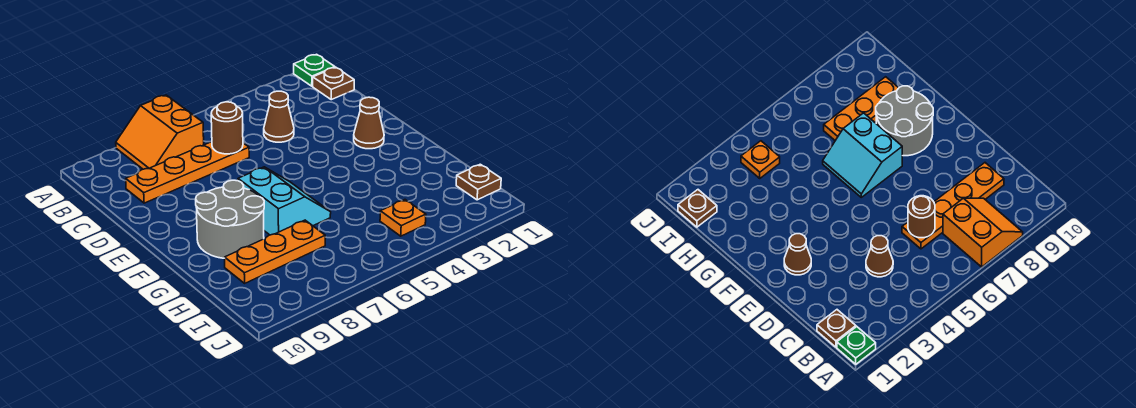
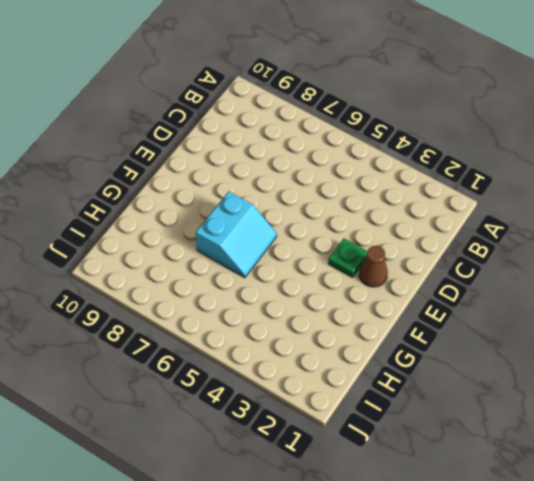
green plate E3 level 1 -> green plate A1 level 1
none -> orange slope A7:B8 level 1 top 7
none -> brown plate B1 level 1
none -> brown cone C4 level 1

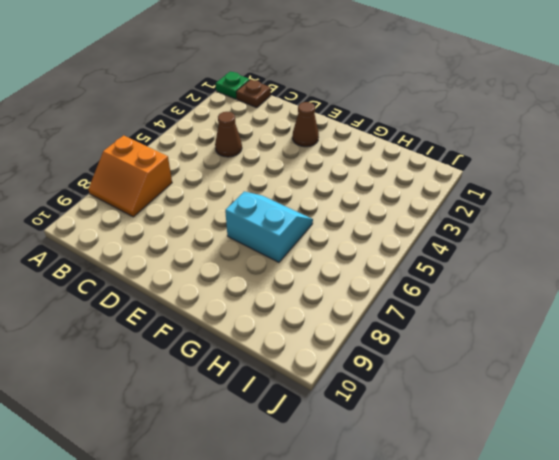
none -> orange plate C6:C9 level 1
none -> grey round brick F8:G9 level 1
none -> orange plate H7:H9 level 1

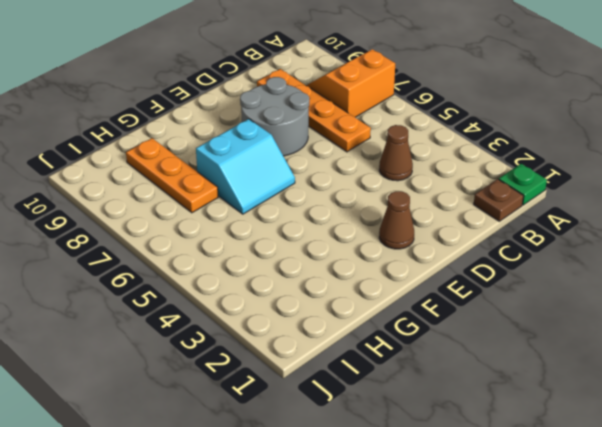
grey round brick D7:E8 level 1 -> grey round brick F8:G9 level 1
none -> brown plate I1 level 1
none -> orange plate I4 level 1
none -> brown round brick C6 level 2

